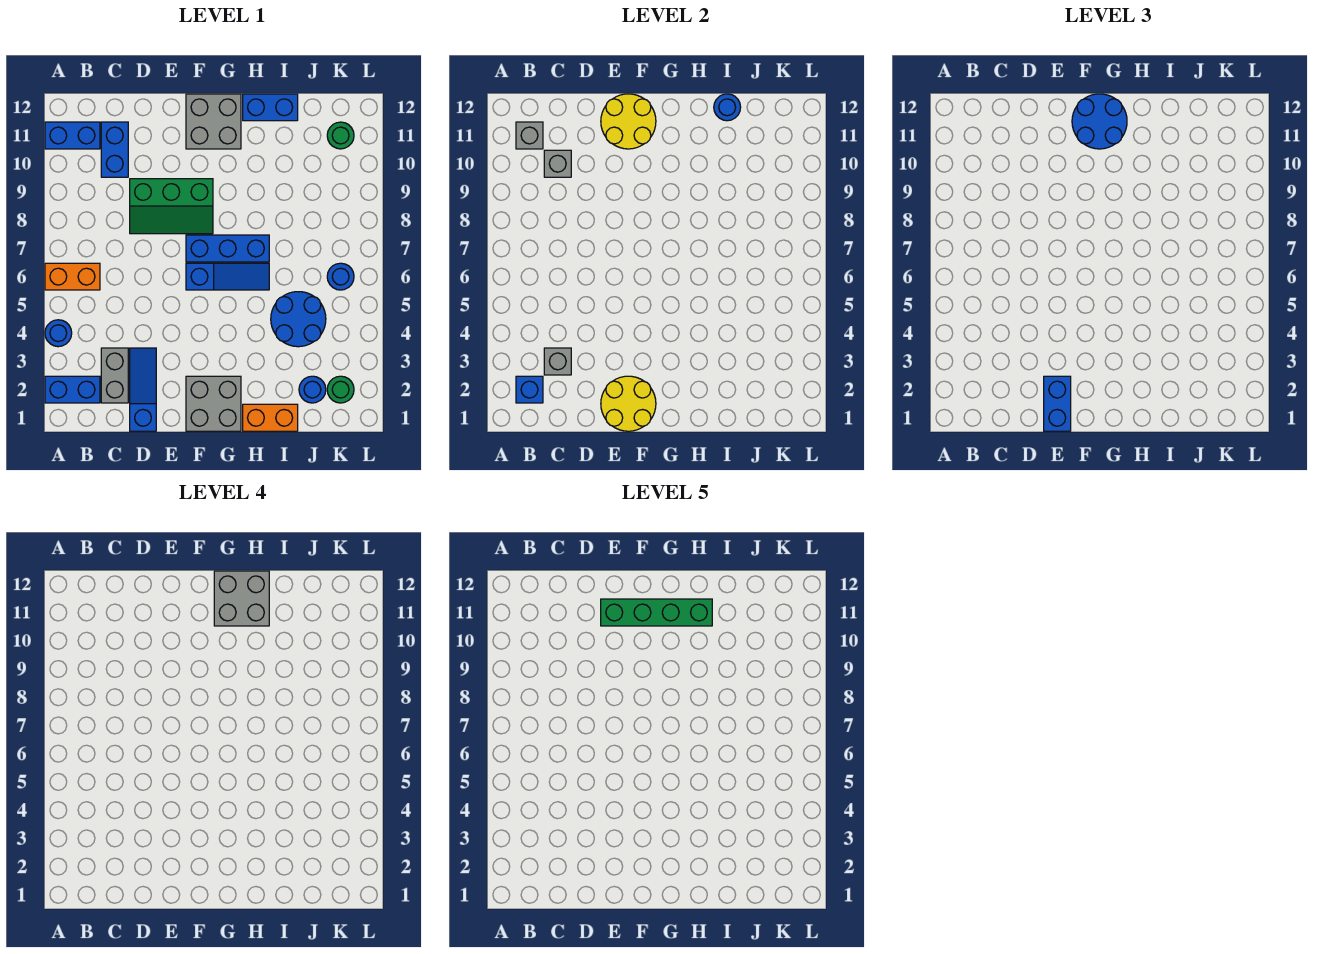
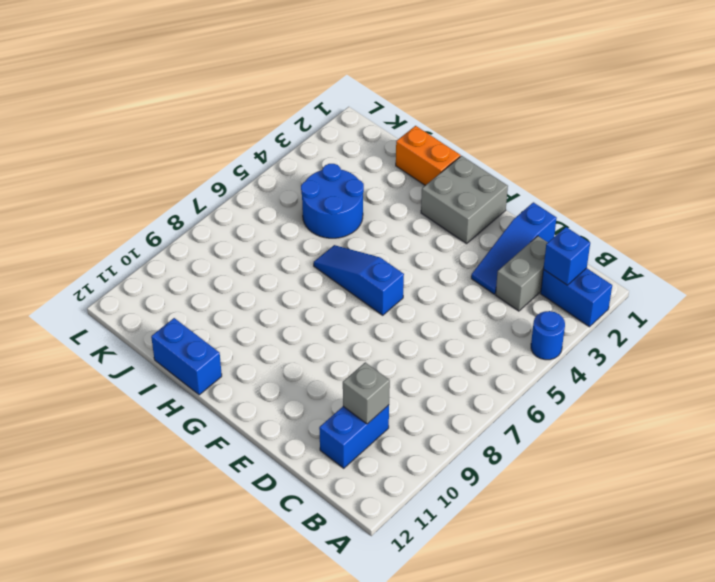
none -> orange brick A6:B6 level 1
none -> blue brick A11:B11 level 1
none -> green slope D8:F9 level 1 top 9
none -> blue brick F7:H7 level 1

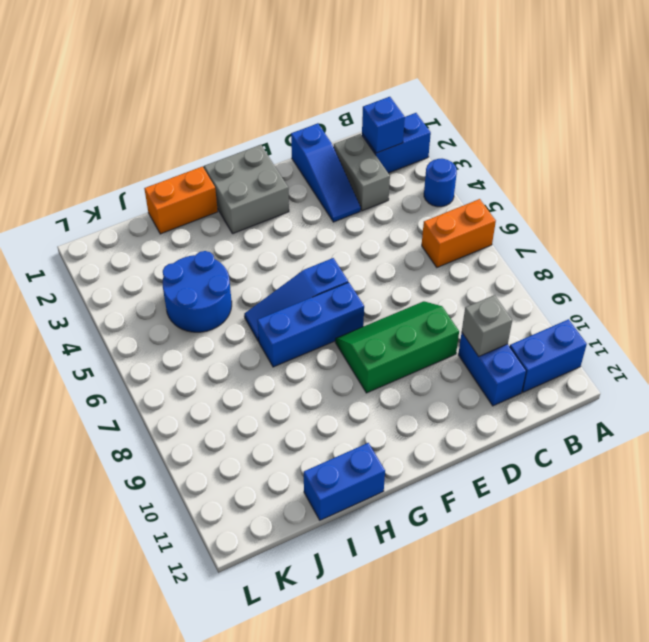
none -> grey brick F11:G12 level 1
none -> blue round brick J2 level 1
none -> green round brick K2 level 1
none -> blue round brick K6 level 1

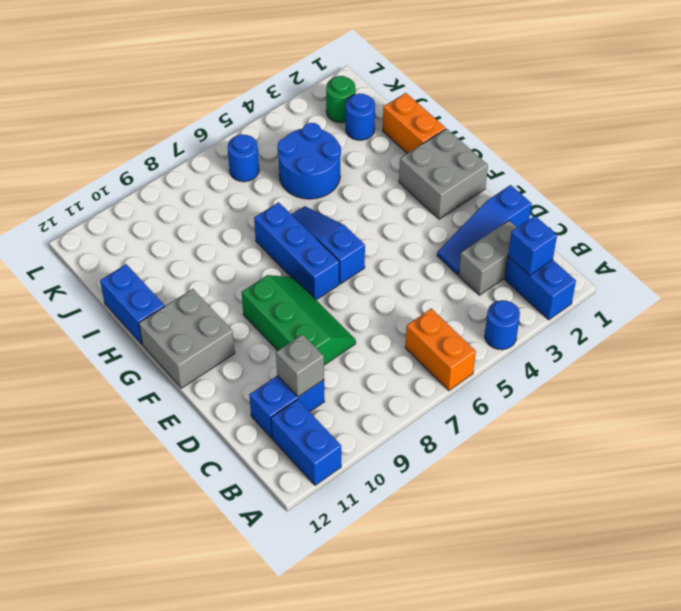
none -> green round brick K11 level 1
none -> grey brick B11 level 2
none -> grey brick C3 level 2
none -> yellow round brick E1:F2 level 2

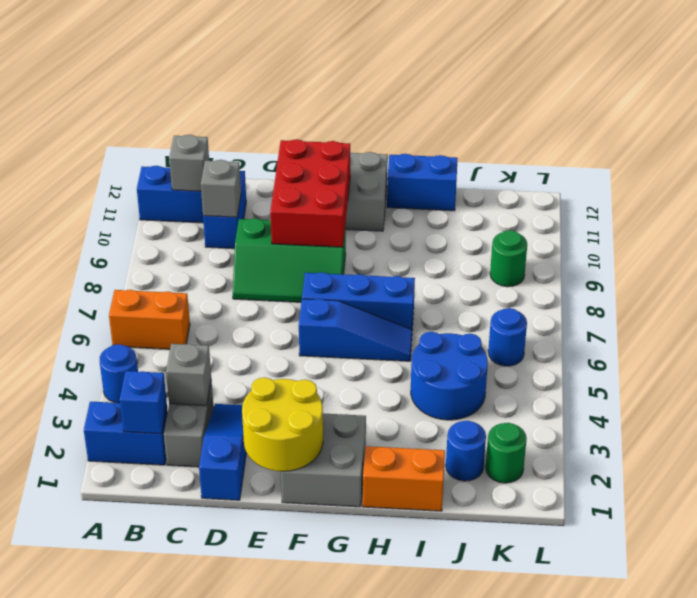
red brick E9:F11 level 2 -> yellow round brick E11:F12 level 2
green round brick K9 level 1 -> green round brick K11 level 1
none -> blue round brick I12 level 2
none -> blue brick E1:E2 level 3
none -> blue round brick F11:G12 level 3
none -> grey brick G11:H12 level 4

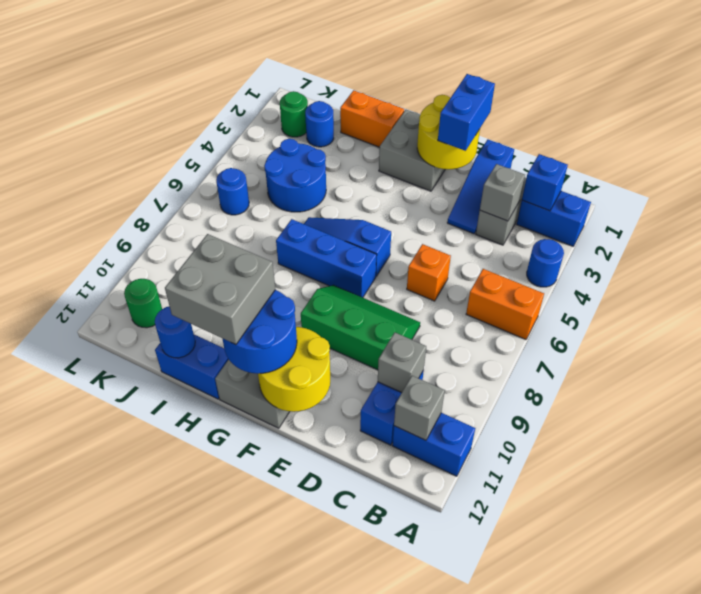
orange brick D6 level 1 -> none
none -> green brick E11:H11 level 5

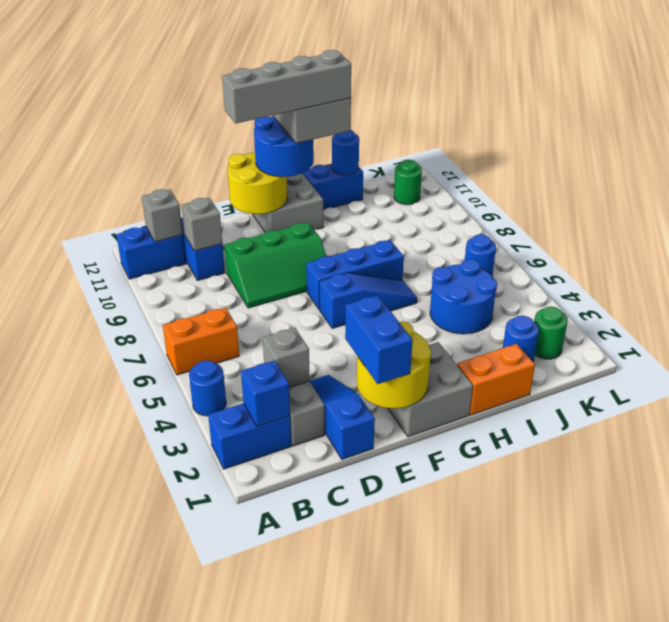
grey brick E11:H11 level 5 -> green brick E11:H11 level 5

